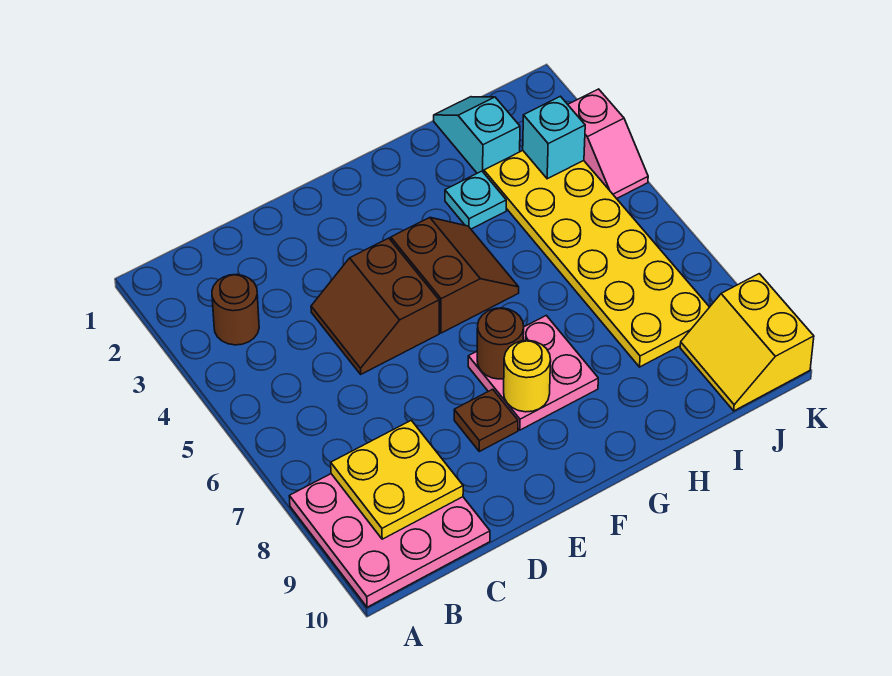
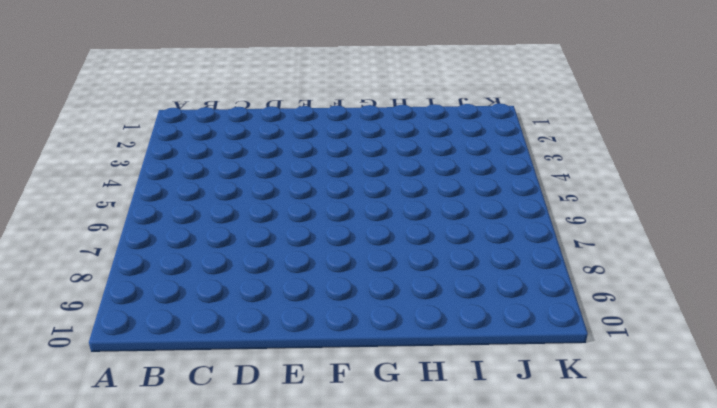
none -> pink plate A8:C10 level 1
none -> brown round brick B3 level 1
none -> brown slope D4:E5 level 1 top E

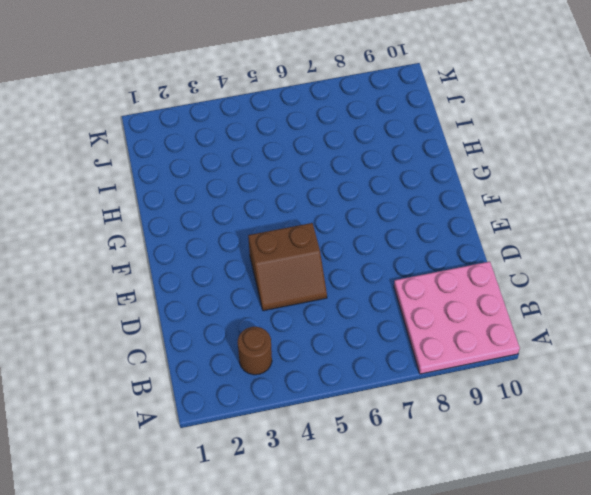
none -> brown plate E8 level 1
none -> brown slope F4:G5 level 1 top F
none -> pink plate F7:G8 level 1

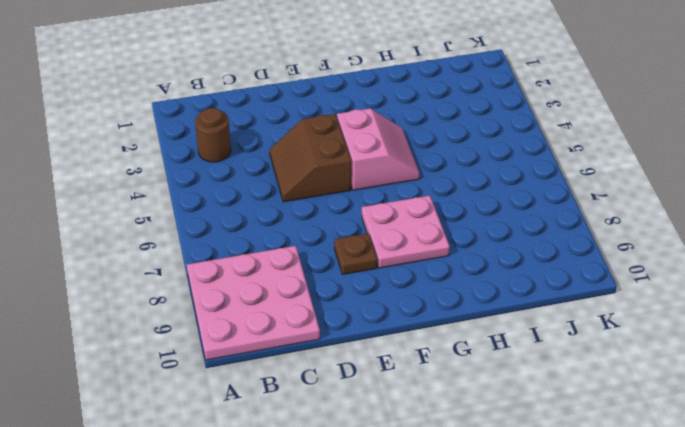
pink slope F4:G5 level 1 top F -> brown slope F4:G5 level 1 top F
none -> cyan plate H3 level 1
none -> cyan slope I1:I2 level 1 top 2
none -> yellow plate I3:J8 level 1

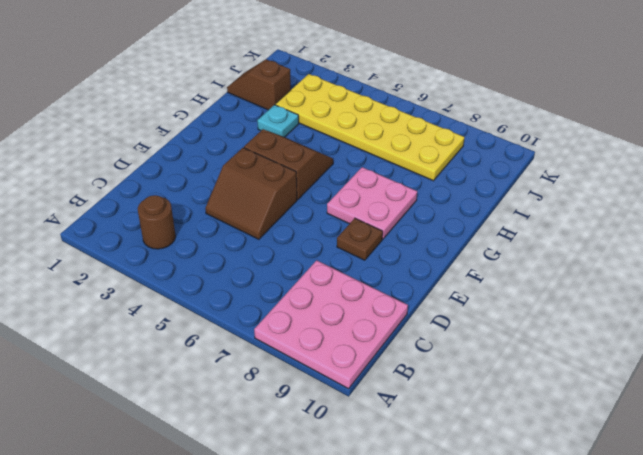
brown slope I1:I2 level 1 top 2 -> cyan slope I1:I2 level 1 top 2
none -> yellow slope J9:K10 level 1 top K
none -> pink slope K3:K4 level 1 top 3
none -> yellow plate B8:C9 level 2

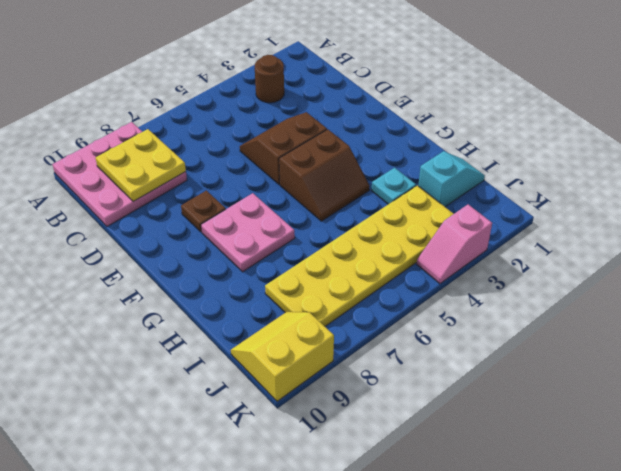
none -> brown round brick F7 level 2
none -> yellow round brick F8 level 2
none -> cyan brick J3 level 2

